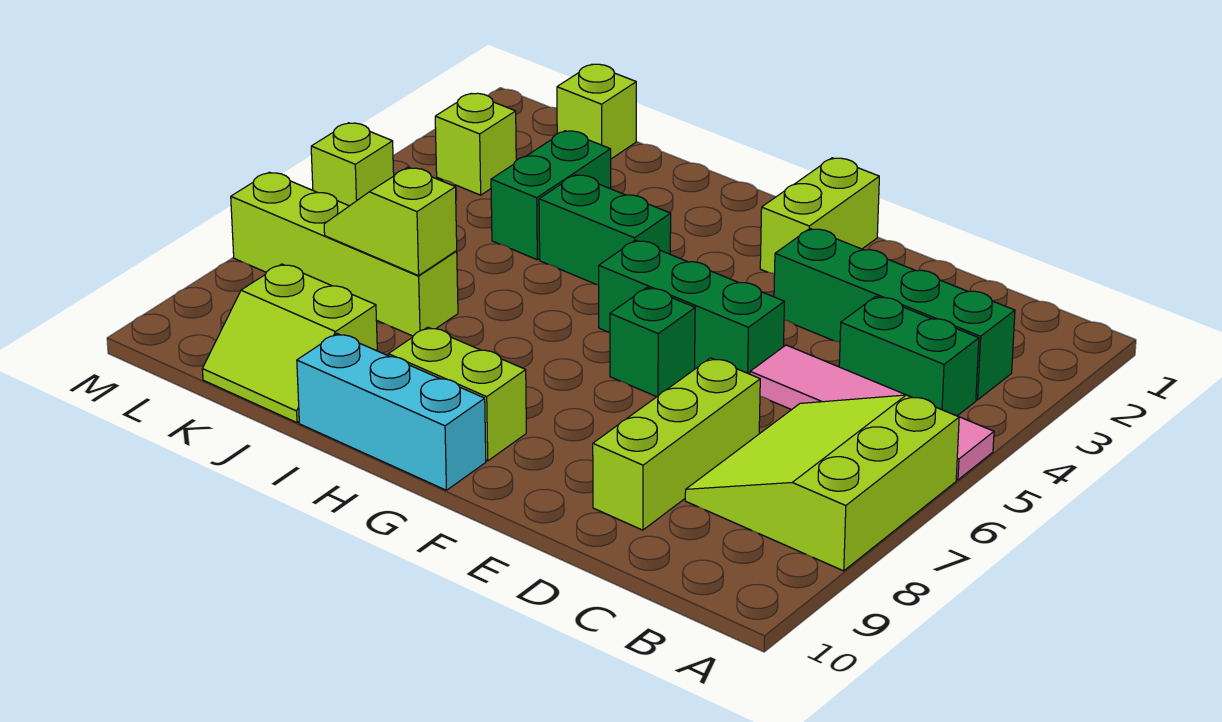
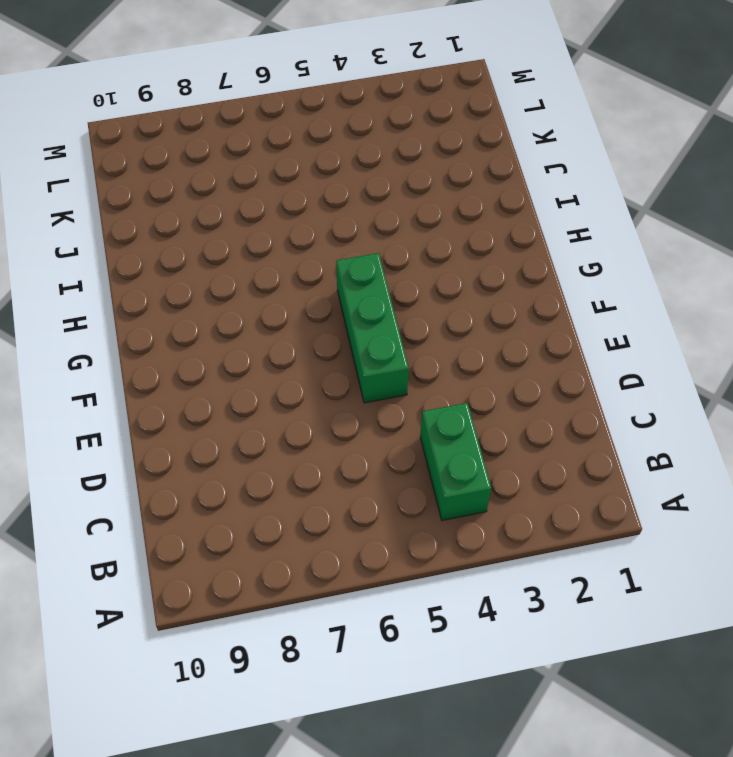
none -> pink tile A5:D5 level 1
none -> lime slope A6:C8 level 1 top A
none -> green brick B3:E3 level 1

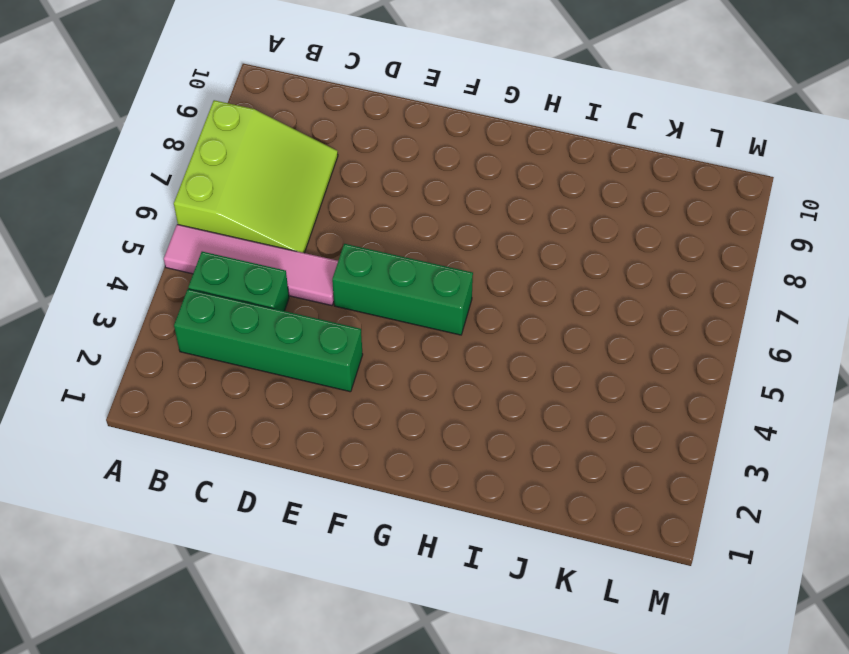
none -> lime brick D7:D9 level 1
none -> lime brick F1:F2 level 1
none -> green brick F6 level 1

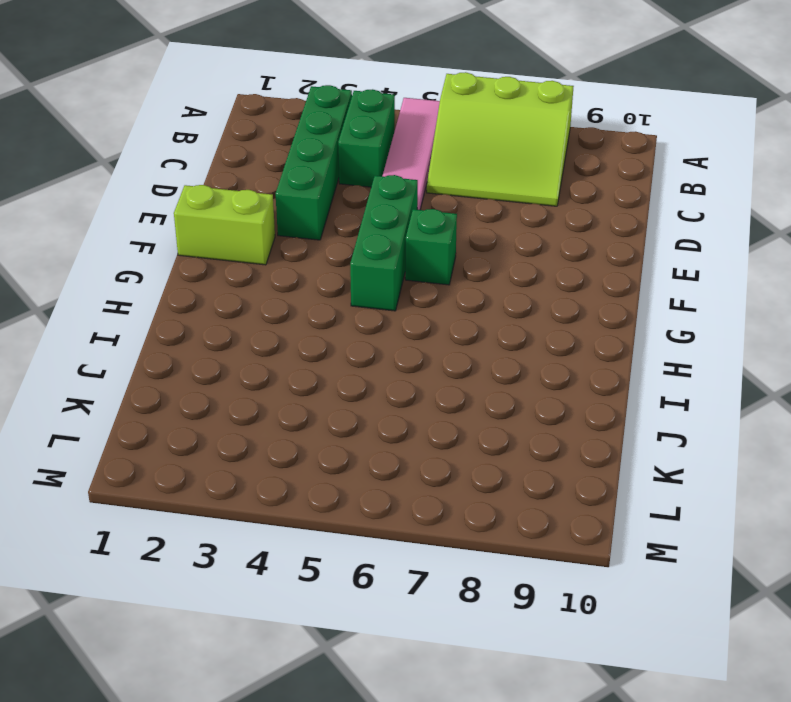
none -> lime brick D7:D9 level 1
none -> lime brick G9:H9 level 1
none -> cyan brick G10:I10 level 1

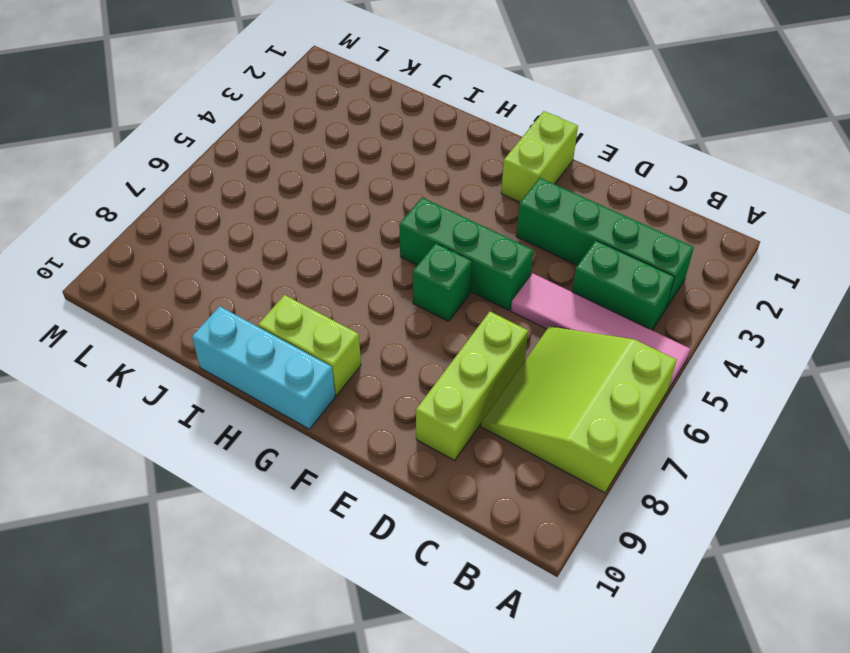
none -> green brick H4:I4 level 1
none -> green brick J3:J4 level 1
none -> lime brick J7:M7 level 1

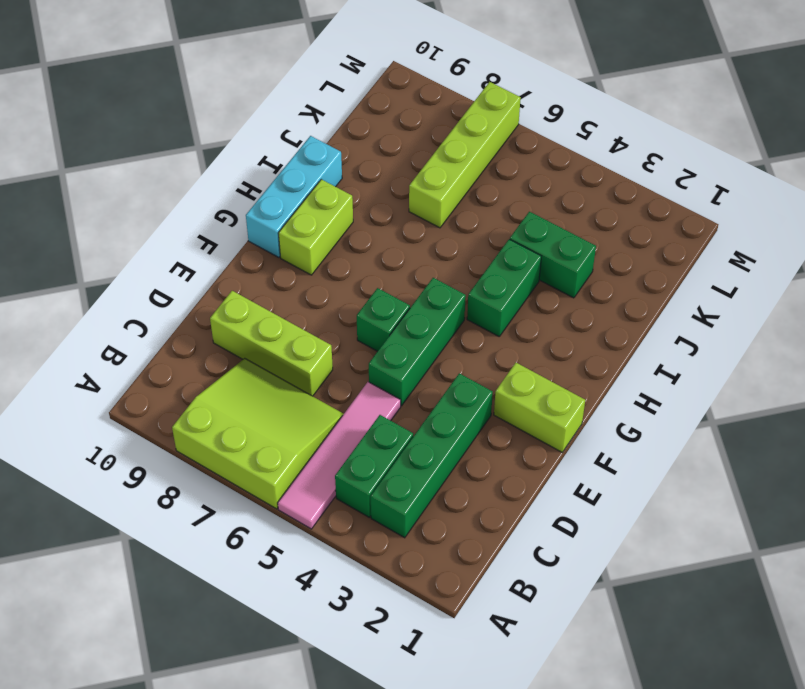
none -> lime slope J9:K10 level 1 top 9
none -> lime brick K1 level 1
none -> lime brick L3 level 1

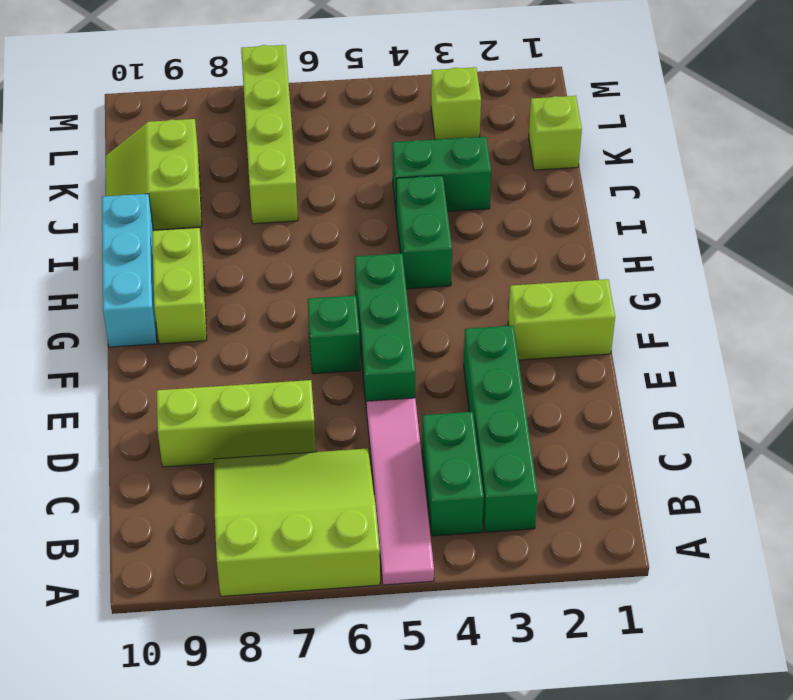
none -> lime brick M5 level 1
none -> lime slope J7:K7 level 2 top J

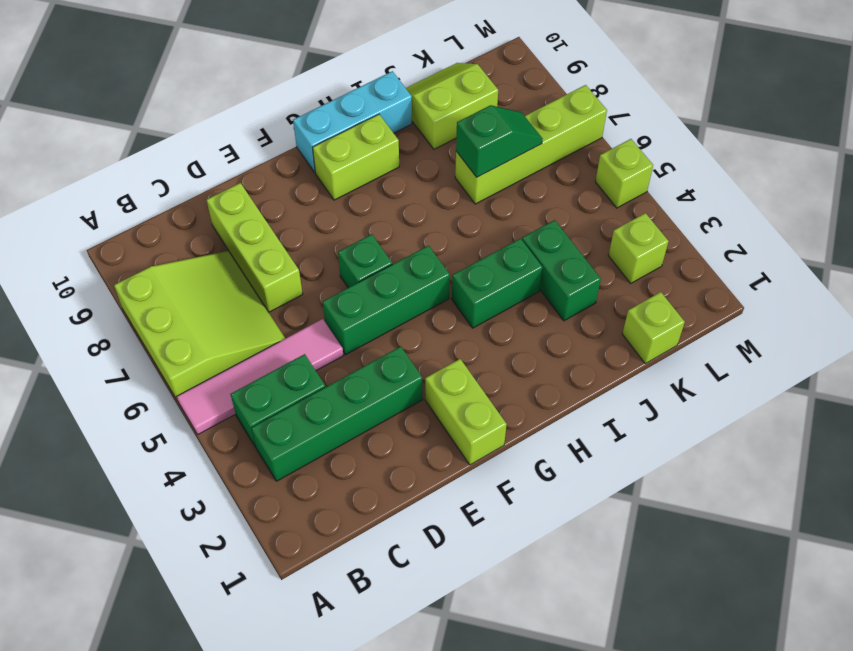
green slope J7:K7 level 2 top J -> lime slope J7:K7 level 2 top J

